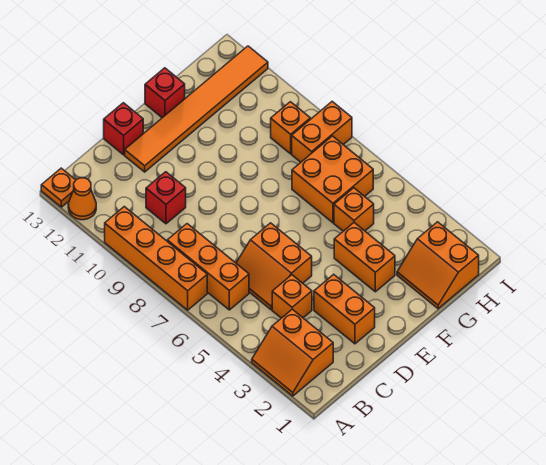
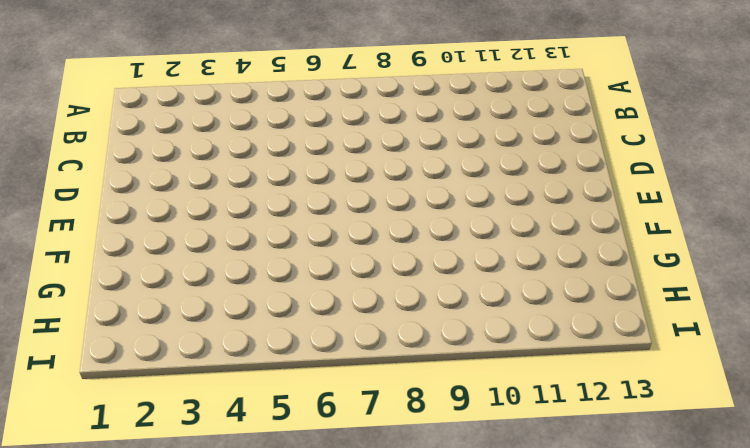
none -> orange slope A2:B3 level 1 top B
none -> orange brick A7:A10 level 1
none -> orange cone A12 level 1

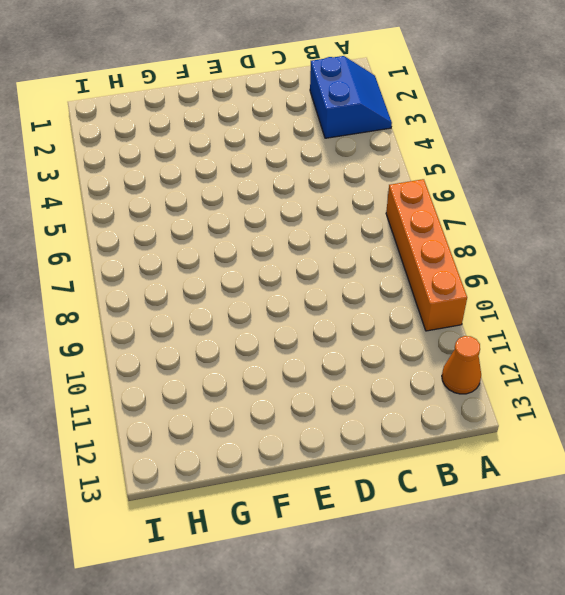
blue slope A2:B3 level 1 top B -> orange slope A2:B3 level 1 top B
none -> orange plate A13 level 1
none -> orange brick B6:B8 level 1
none -> orange brick C4 level 1

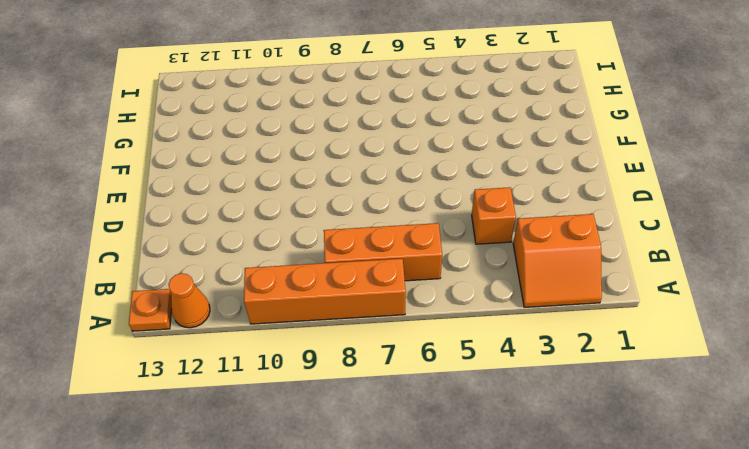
none -> orange slope C5:D6 level 1 top D
none -> red brick C10 level 1
none -> orange brick D2:D3 level 1

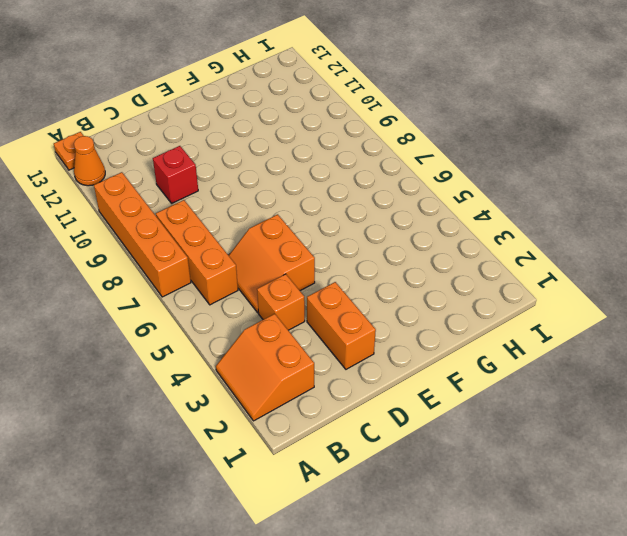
none -> orange tile D12:I12 level 1
none -> red brick D13 level 1
none -> orange brick F3:F4 level 1

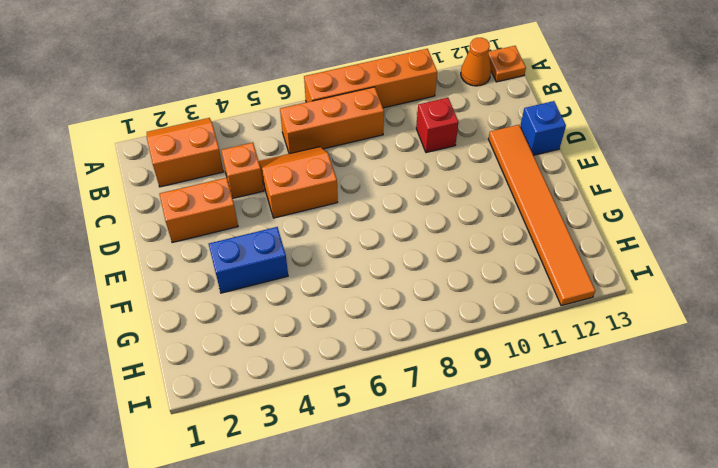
blue brick D13 level 1 -> red brick D13 level 1
blue brick F3:F4 level 1 -> orange brick F3:F4 level 1
none -> red brick F13 level 1
none -> orange slope G1:H2 level 1 top H
none -> orange brick G5 level 1

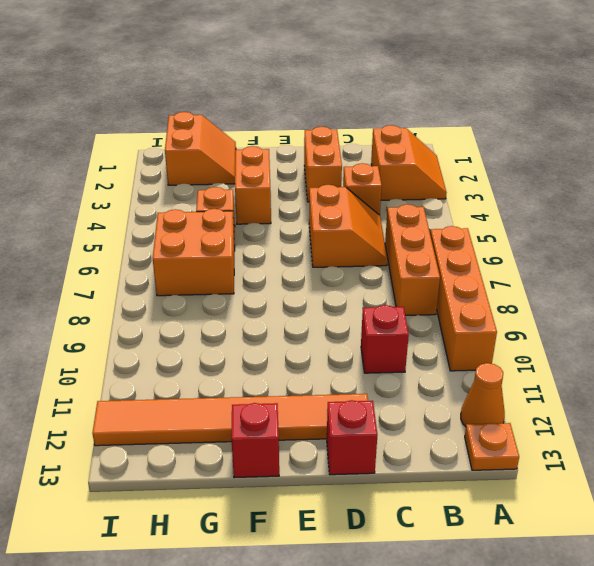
none -> orange brick H8:I8 level 1
none -> orange brick H9 level 1

